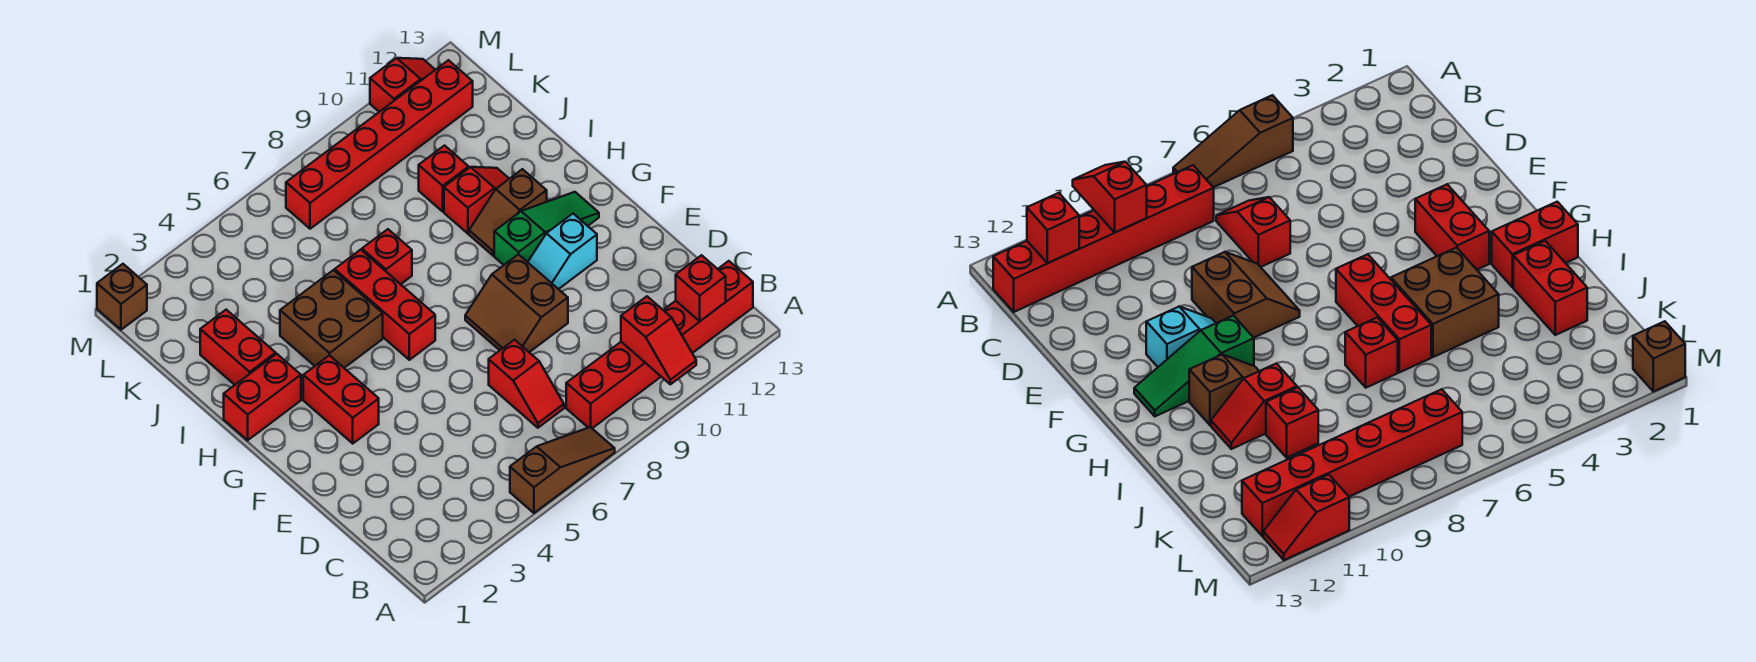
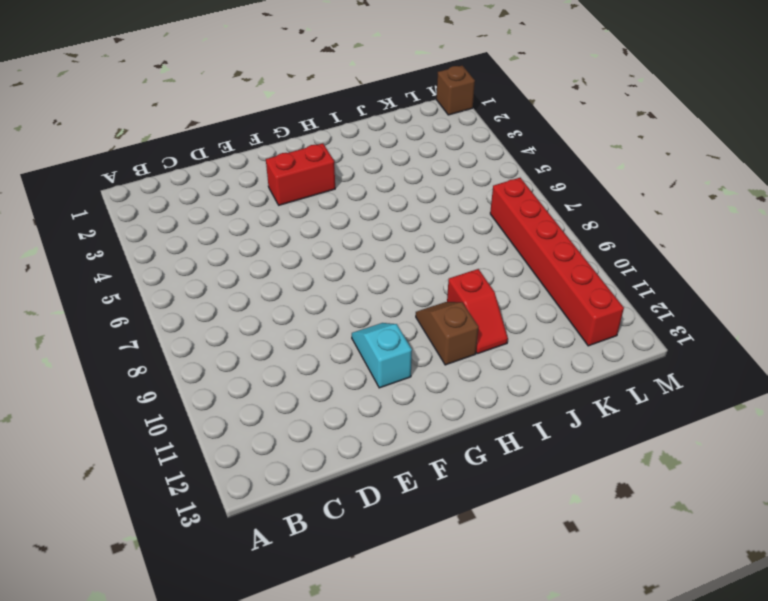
none -> brown slope A5:A7 level 1 top 5
none -> red brick B8:B13 level 1
none -> red slope C7:D7 level 1 top D

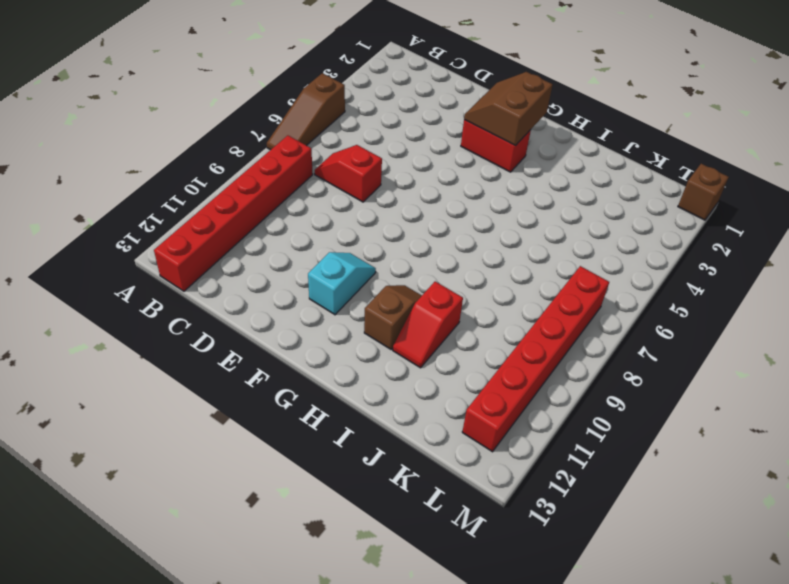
brown slope F2:G3 level 2 top G -> brown slope E8:F9 level 1 top 9
none -> red brick G6:I6 level 1
none -> green slope G10:G12 level 1 top 10
none -> red brick H1:H2 level 1

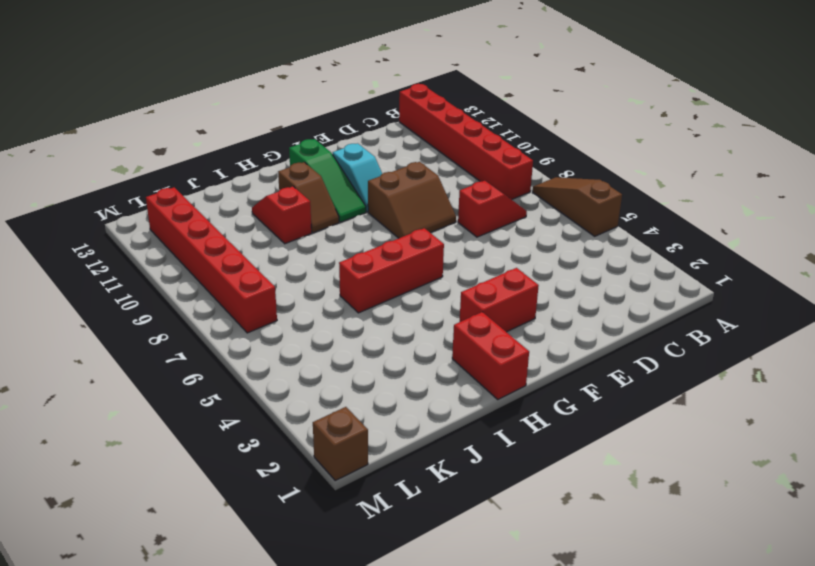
green slope G10:G12 level 1 top 12 -> green slope G10:G12 level 1 top 10
none -> brown brick H4:I5 level 1
none -> red brick I2:J2 level 1
none -> red brick I7 level 1

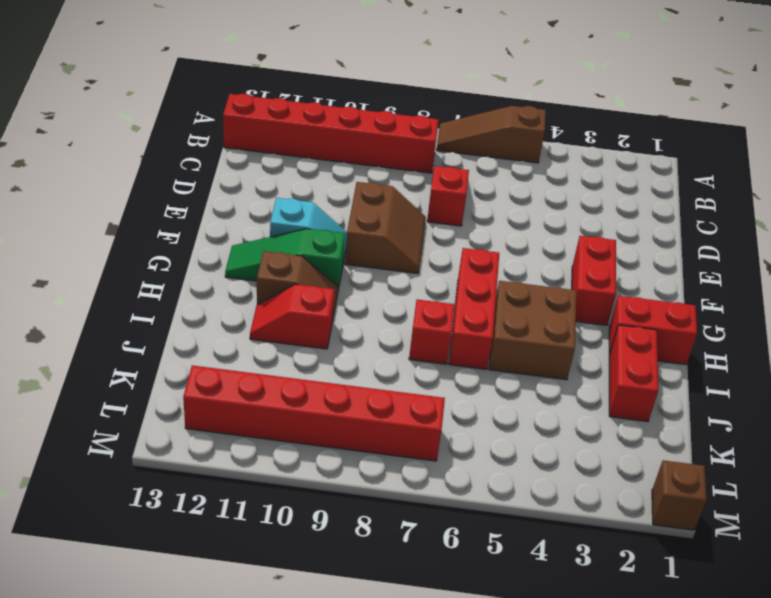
none -> red brick J10 level 1
none -> red slope M11:M12 level 1 top 11
none -> red slope A10:B10 level 2 top B

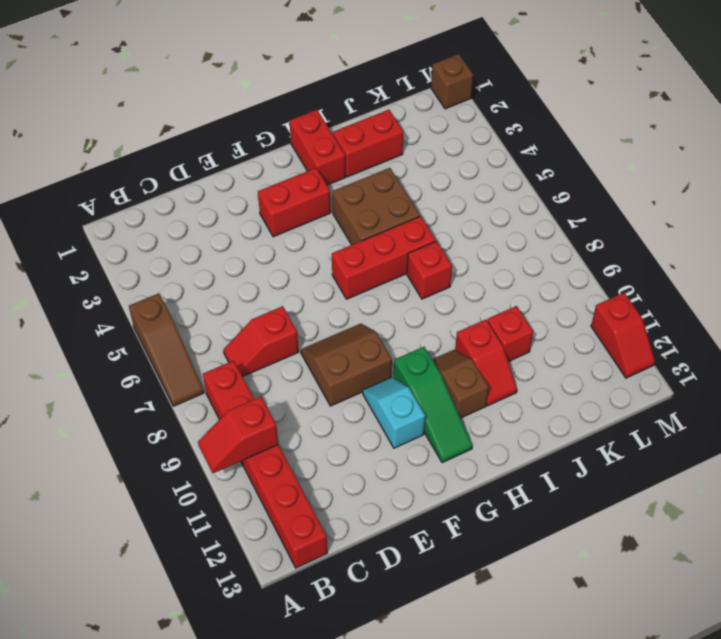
none -> red brick L7:L12 level 1
none -> red brick B12 level 2

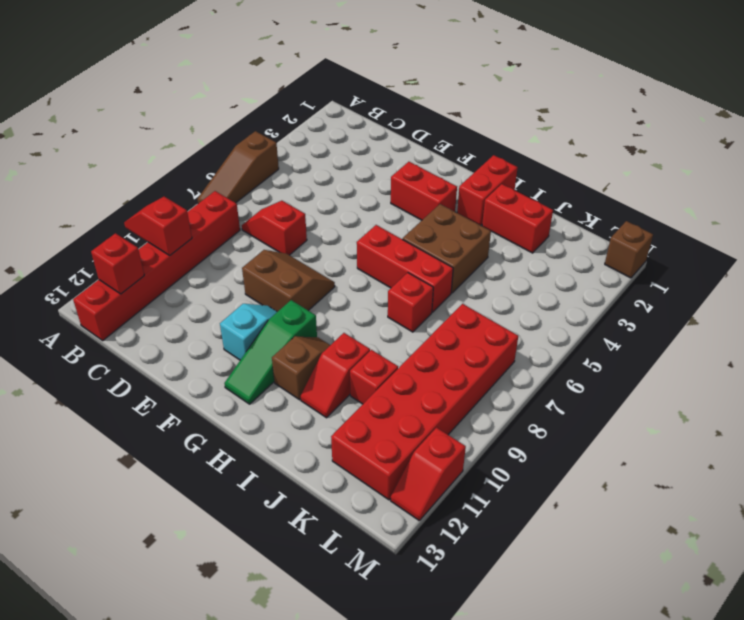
red brick K7:L12 level 1 -> red brick L7:L12 level 1

